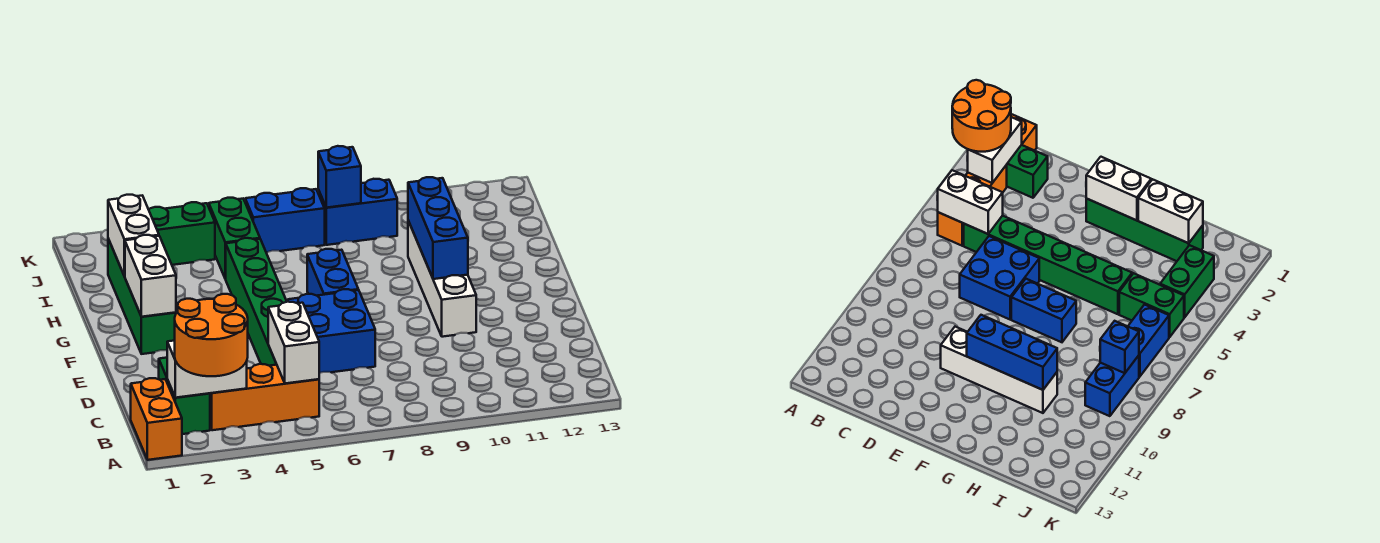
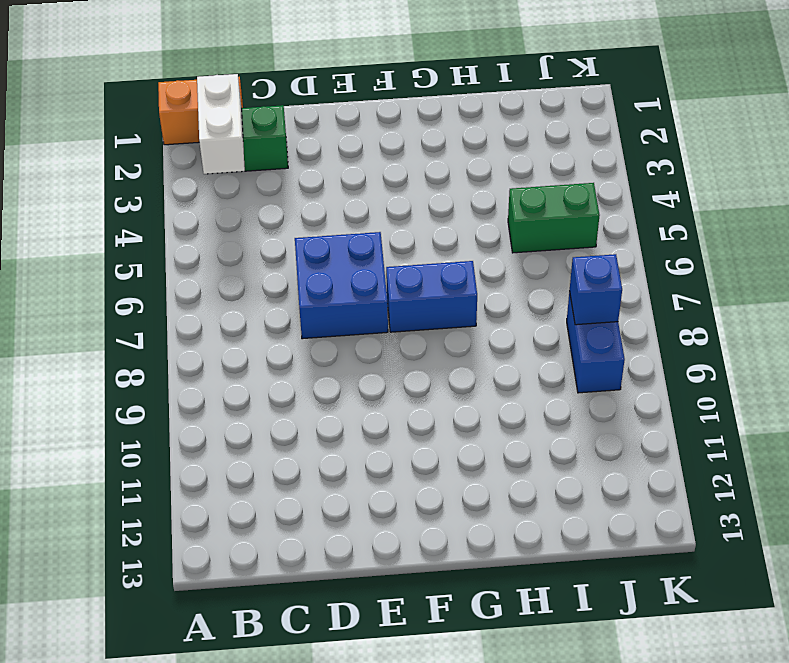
none -> orange brick B3:B5 level 1
none -> green brick C5:H5 level 1
none -> white brick E10:H10 level 1

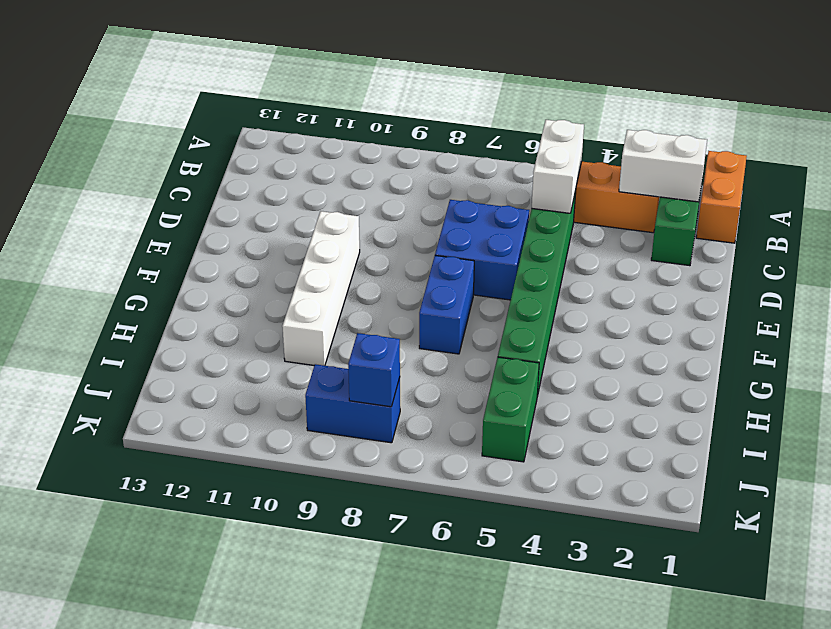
none -> green brick F2:I2 level 1
none -> green brick J3:J4 level 1
none -> blue brick J6:J7 level 1

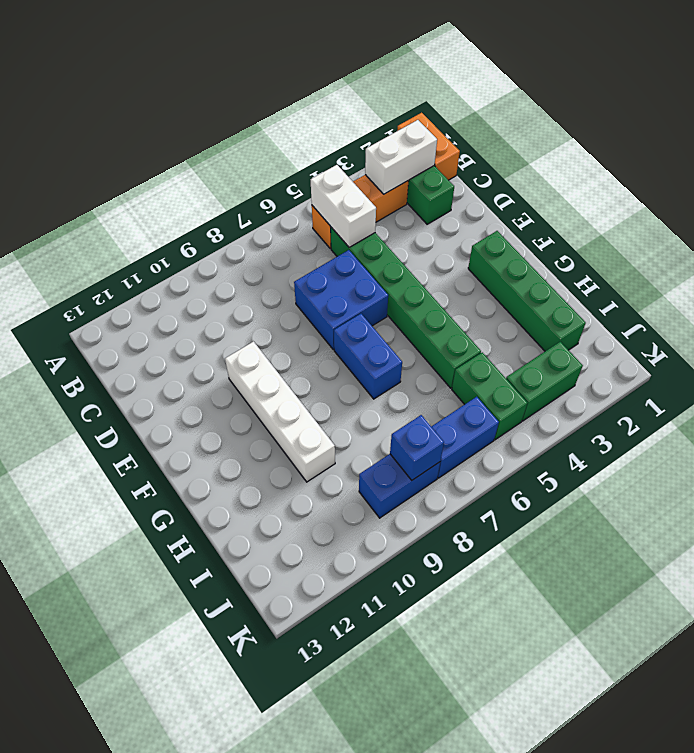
none -> white brick F2:G2 level 2
none -> blue brick F10:H10 level 2
none -> white brick H2:I2 level 2

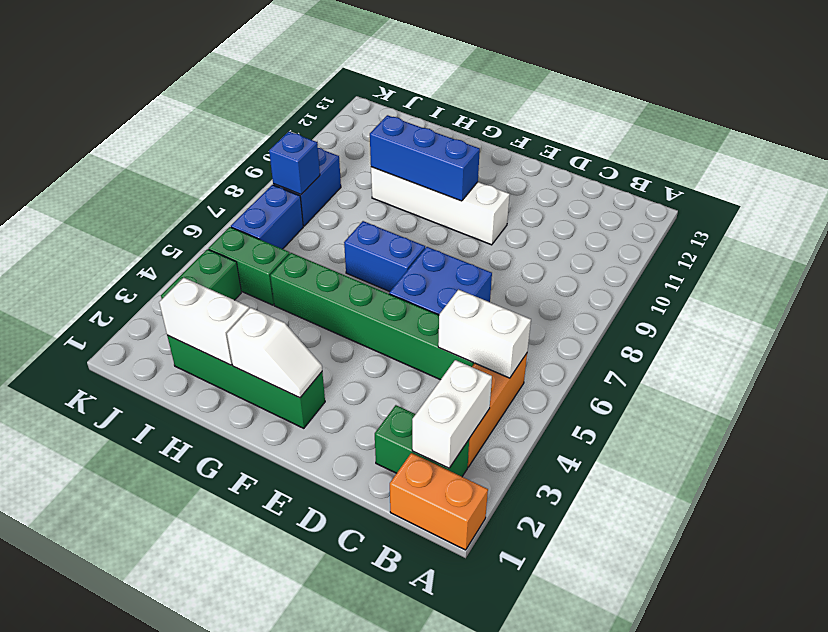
white slope F2:G2 level 2 top G -> white brick F2:G2 level 2
none -> orange round brick A2:B3 level 3

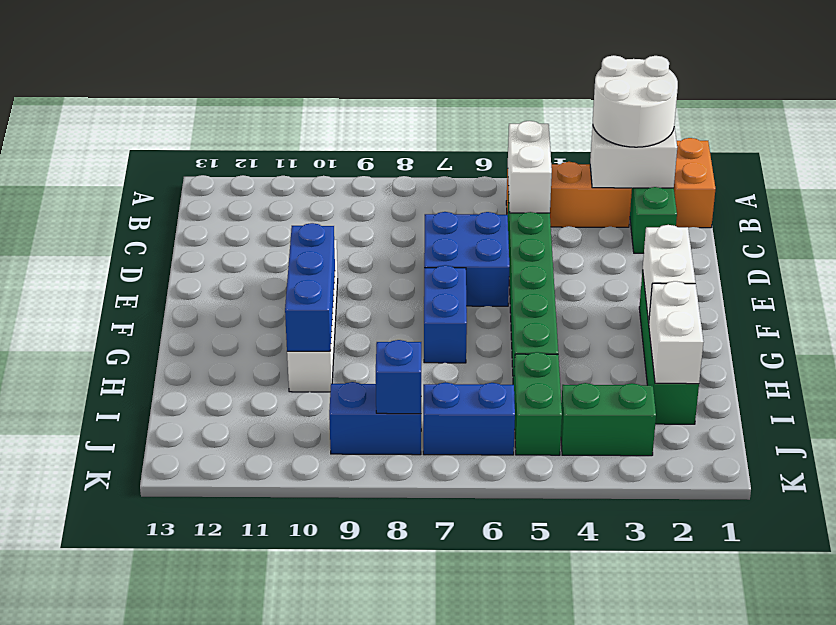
white round brick A2:B3 level 3 -> orange round brick A2:B3 level 3

